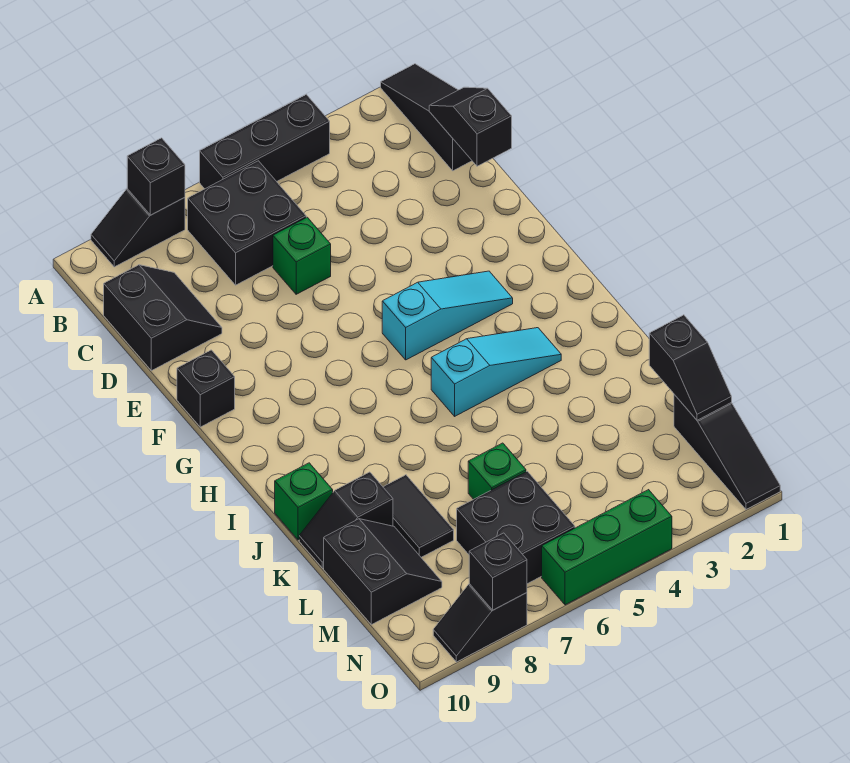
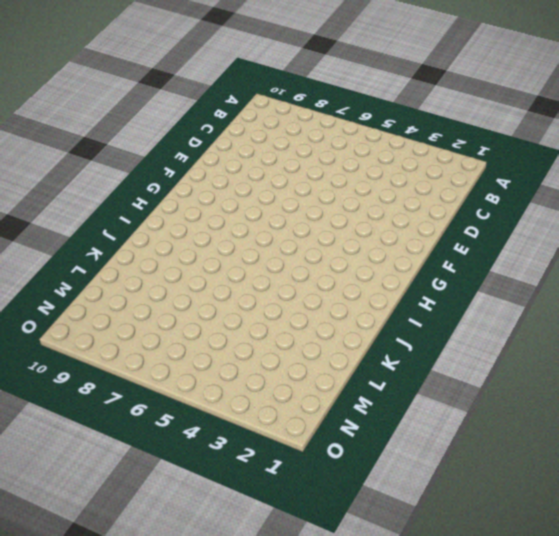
none -> black slope A1:C1 level 1 top C
none -> black brick A4:A6 level 1
none -> black slope A8:A9 level 1 top 8

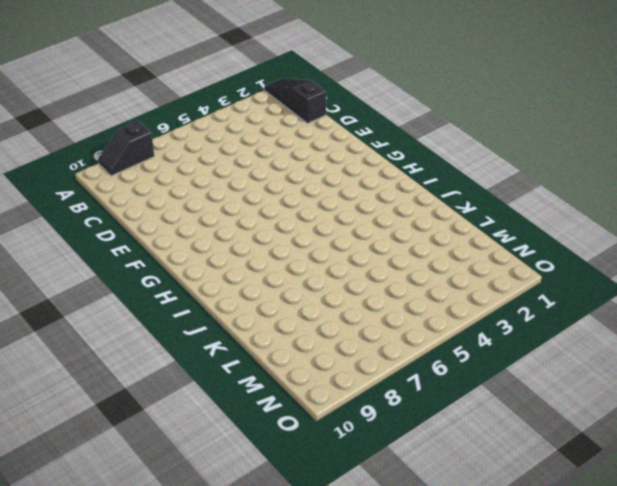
none -> black brick A4:A6 level 1
none -> black brick B6:C7 level 1
none -> black slope C9:D10 level 1 top 10

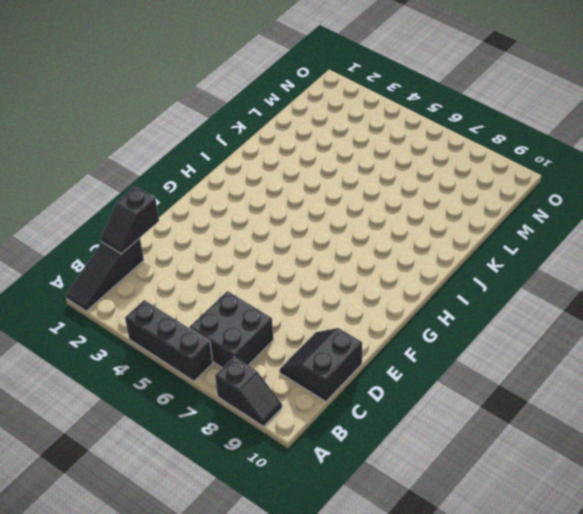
none -> green brick D6 level 1
none -> black brick F10 level 1
none -> cyan slope G3:G5 level 1 top 5

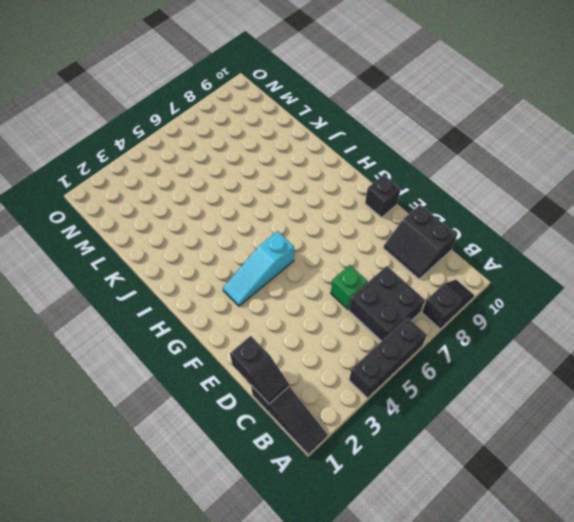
none -> cyan slope I3:I5 level 1 top 5
none -> green brick J10 level 1
none -> black tile K8:L8 level 1

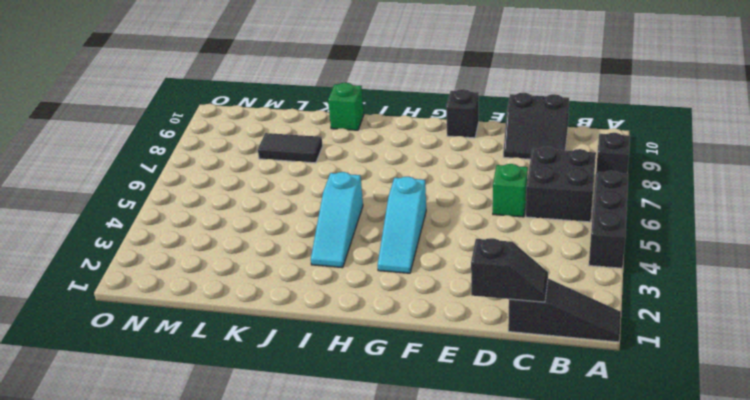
none -> black slope K9:K10 level 1 top 9
none -> green brick L6 level 1
none -> black slope L9:M10 level 1 top 10

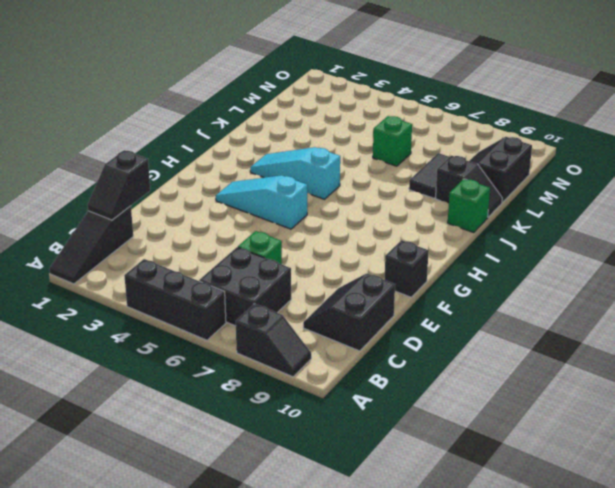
none -> black slope M1:O1 level 1 top M
none -> black brick M6:N7 level 1
none -> green brick O4:O6 level 1

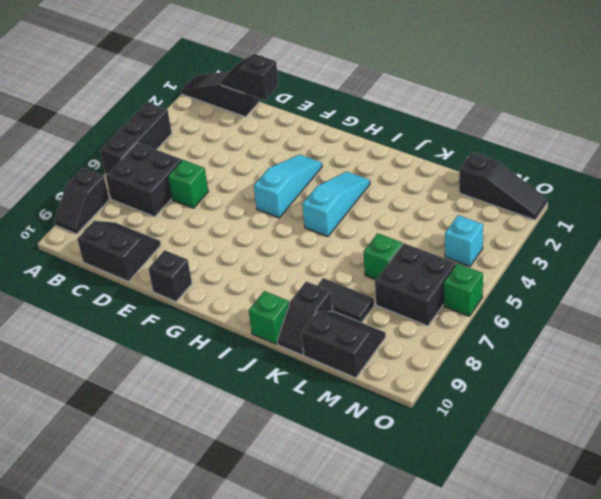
cyan brick N4 level 1 -> none
green brick O6 level 1 -> green brick O4:O6 level 1
none -> black slope O8:O9 level 1 top 8
none -> black brick A8 level 2
none -> black slope L1:M1 level 2 top L

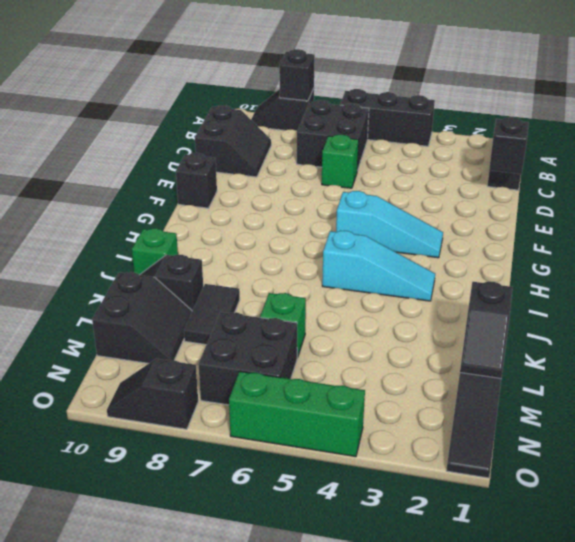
none -> black brick O8 level 2

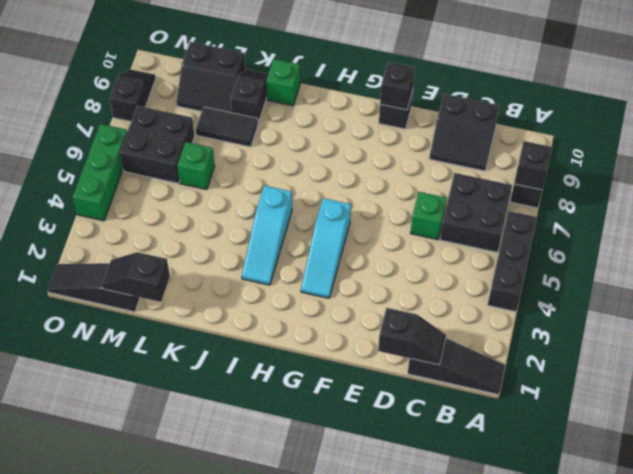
black brick F10 level 2 -> black brick O8 level 2

